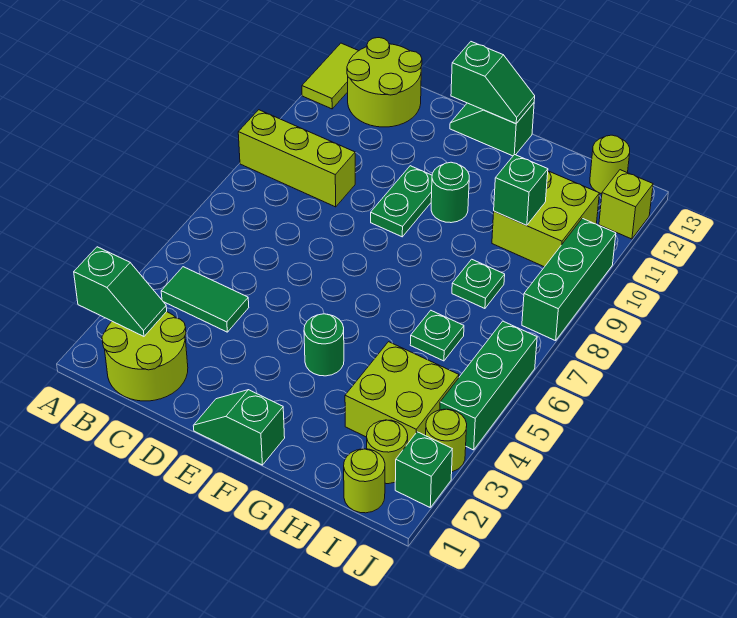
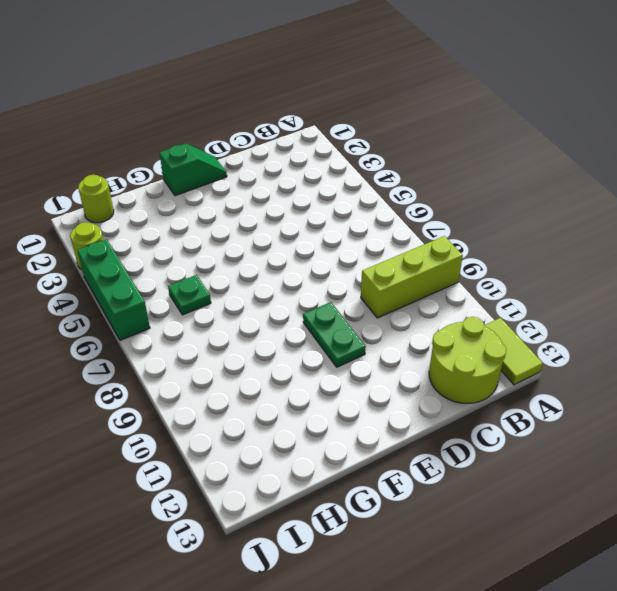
none -> lime round brick B1:C2 level 1
none -> green tile B4:C4 level 1
none -> green slope E13:F13 level 1 top F

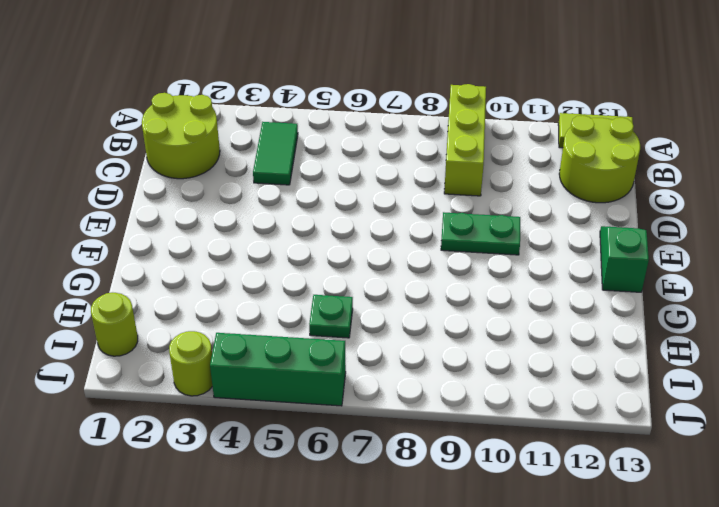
none -> green slope E1:F1 level 1 top F
none -> green round brick F4 level 1
none -> green round brick F10 level 1

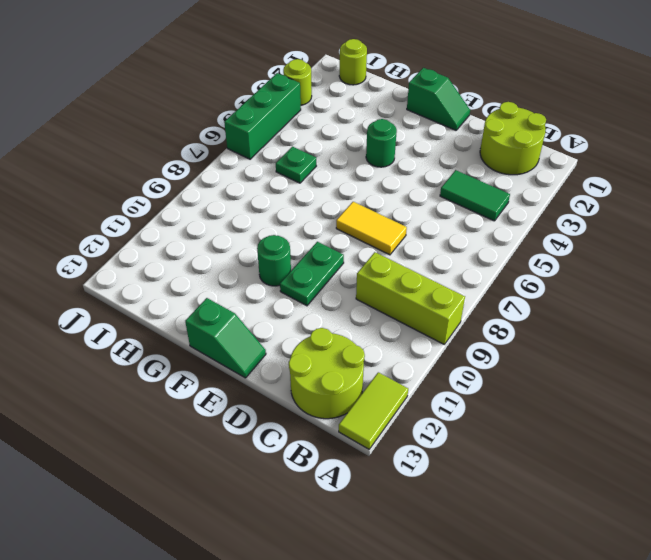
yellow tile D7:E7 level 1 -> none
none -> lime brick H3:I4 level 1
none -> green plate H8 level 1
none -> lime brick H10:I11 level 1

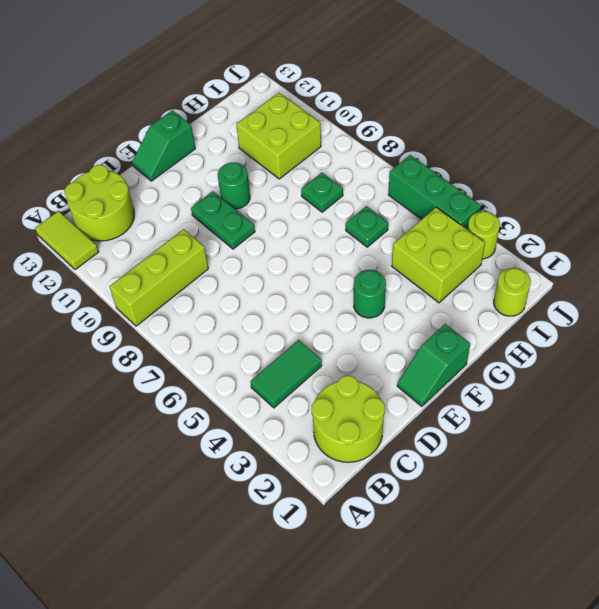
none -> lime round brick I2 level 1
none -> lime round brick I13 level 1
none -> green brick J2 level 1

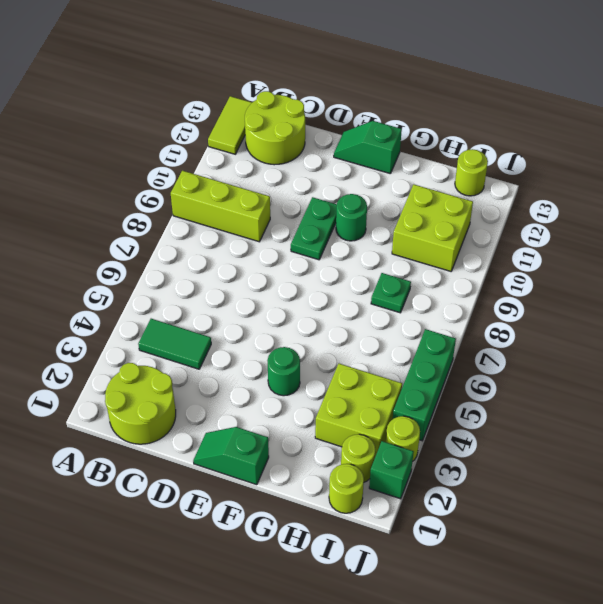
none -> green plate H6 level 1
none -> green brick J8:J10 level 1
none -> lime brick J12 level 1

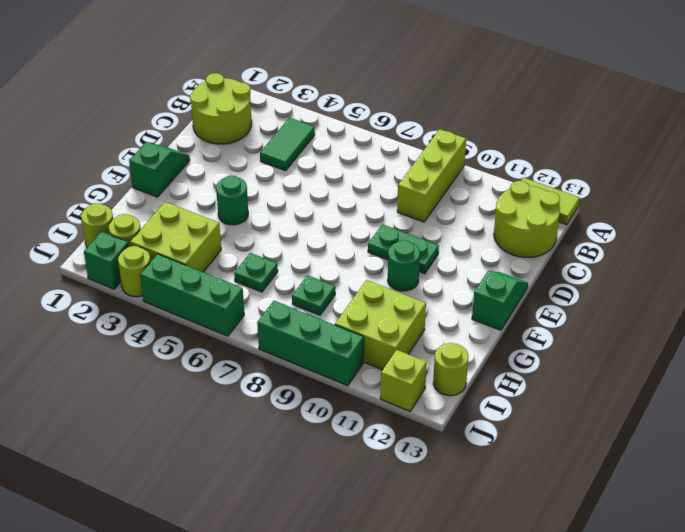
none -> green slope A2:B2 level 2 top A
none -> green slope E13:F13 level 2 top E
none -> green brick H10 level 2

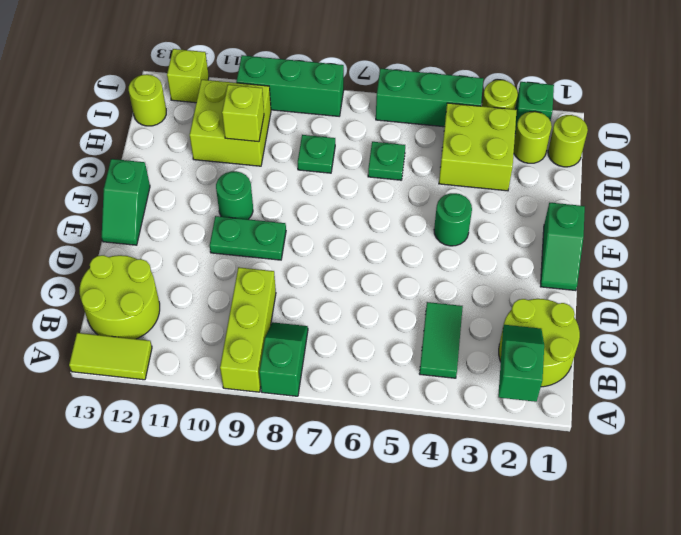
green slope A8:B8 level 1 top A -> green slope E13:F13 level 2 top E
lime brick H10 level 2 -> green brick H10 level 2

